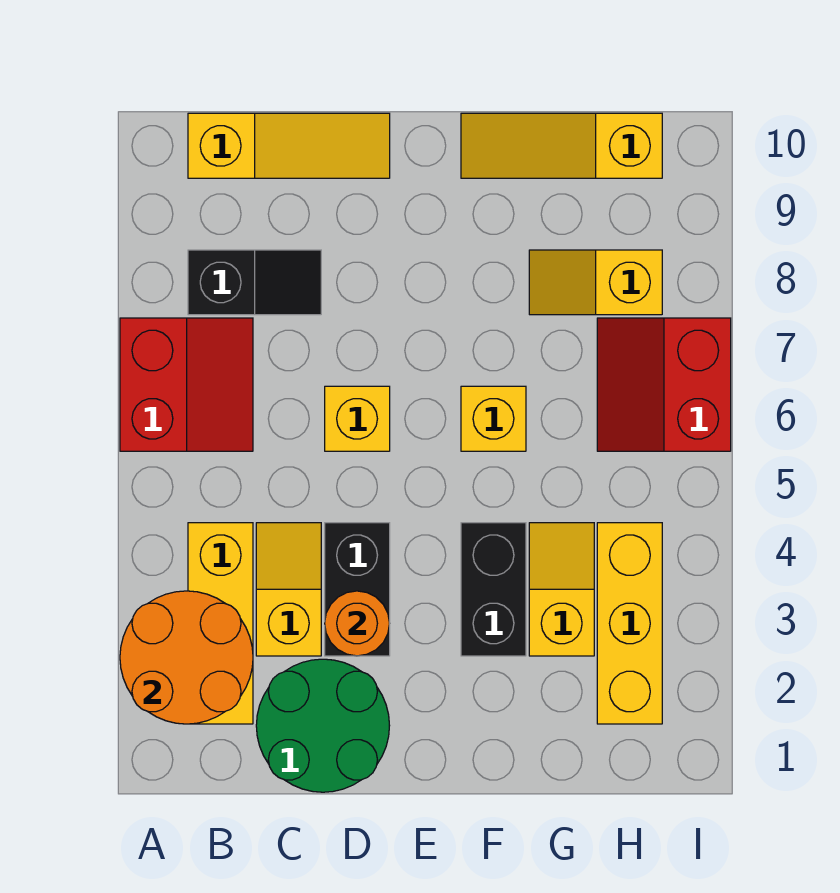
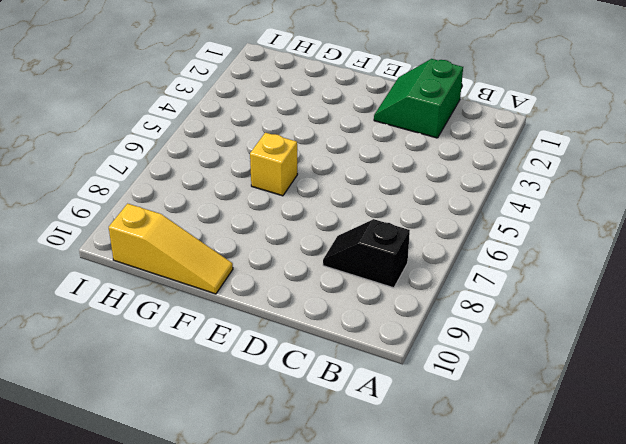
green slope C1:D2 level 1 top C -> green round brick C1:D2 level 1
none -> red slope A6:B7 level 1 top A
none -> yellow brick B2:B4 level 1
none -> yellow slope B10:D10 level 1 top B

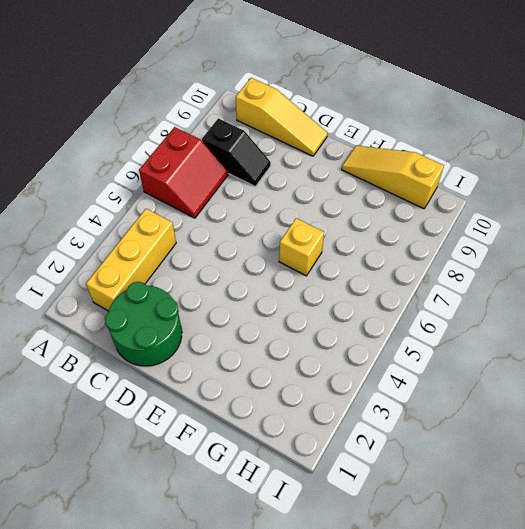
none -> yellow slope C3:C4 level 1 top 3
none -> black brick D3:D4 level 1
none -> yellow brick D6 level 1

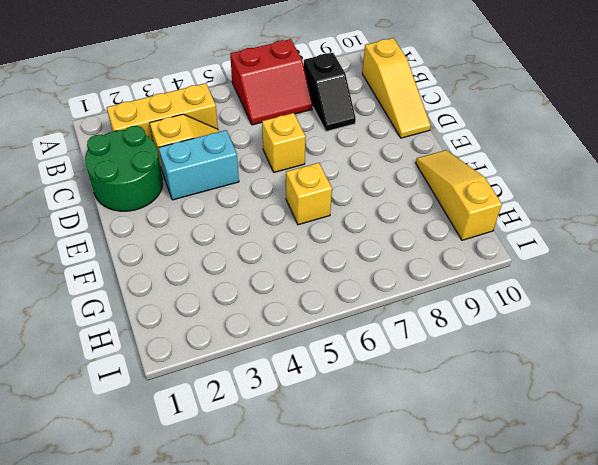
cyan brick D3:D4 level 1 -> black brick D3:D4 level 1
none -> black brick F3:F4 level 1
none -> yellow slope G3:G4 level 1 top 3
none -> yellow slope G8:H8 level 1 top H

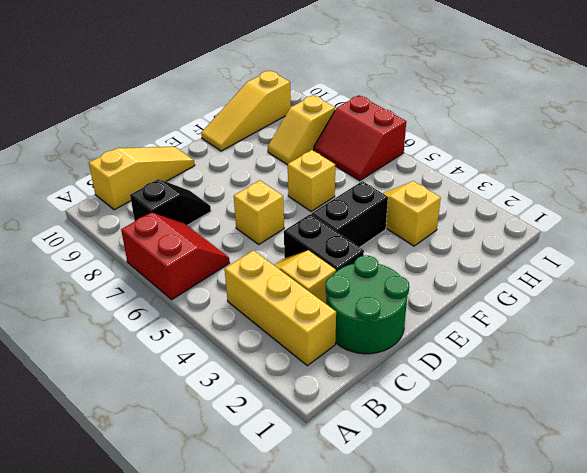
black brick E4:F4 level 1 -> black brick F3:F4 level 1
none -> yellow brick H2:H4 level 1
none -> orange round brick A2:B3 level 2
none -> orange round brick D3 level 2

